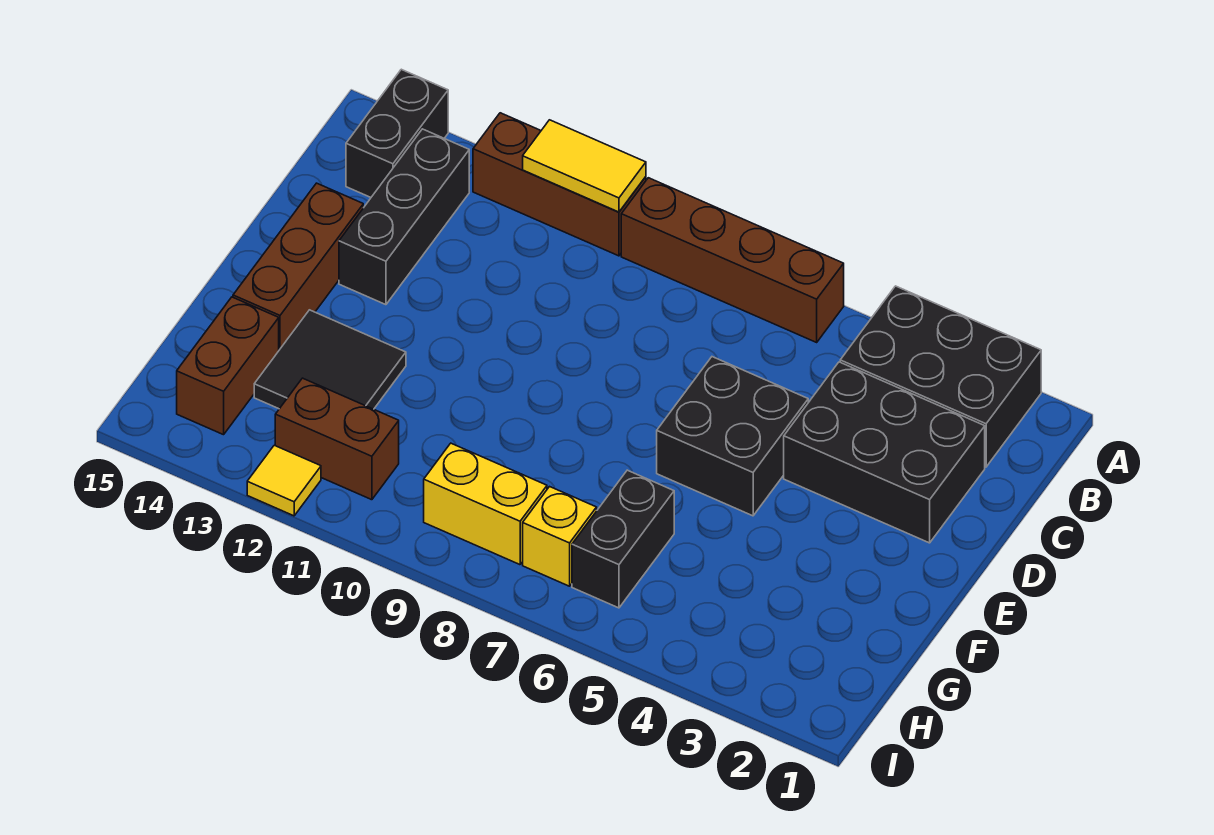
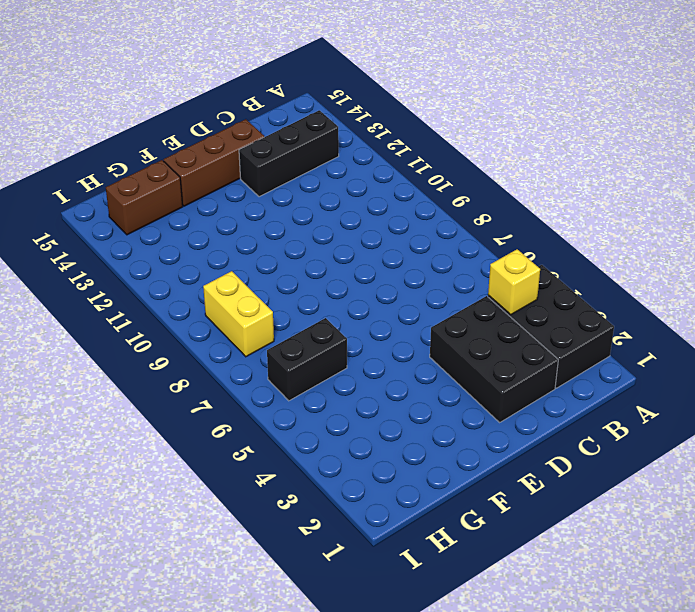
yellow brick B4 level 2 -> yellow brick H7 level 1
none -> brown brick A6:A9 level 1
none -> brown brick A10:A12 level 1
none -> black brick A14:B14 level 1

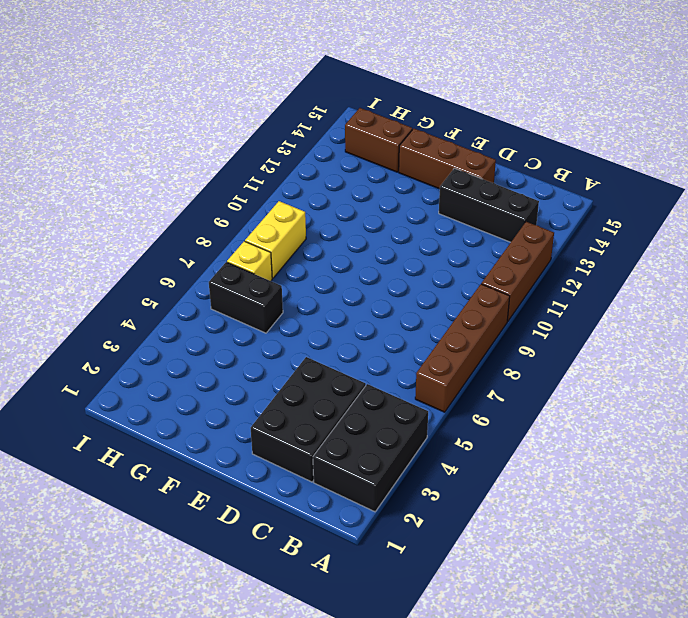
none -> black brick A14:B14 level 1
none -> black brick D5:E6 level 1
none -> black tile F12:G13 level 1

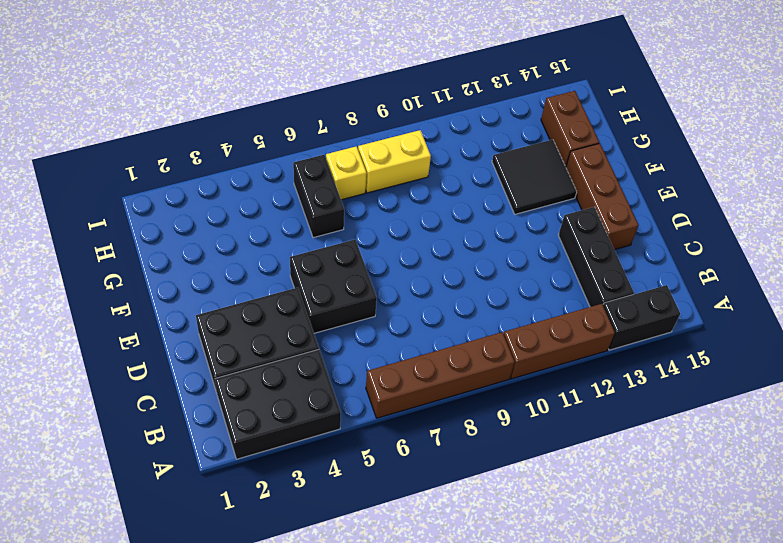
black brick A13:A14 level 1 -> black brick A14:B14 level 1
none -> brown brick H11:H12 level 1
none -> yellow tile I12 level 1
none -> yellow tile A10:A11 level 2

